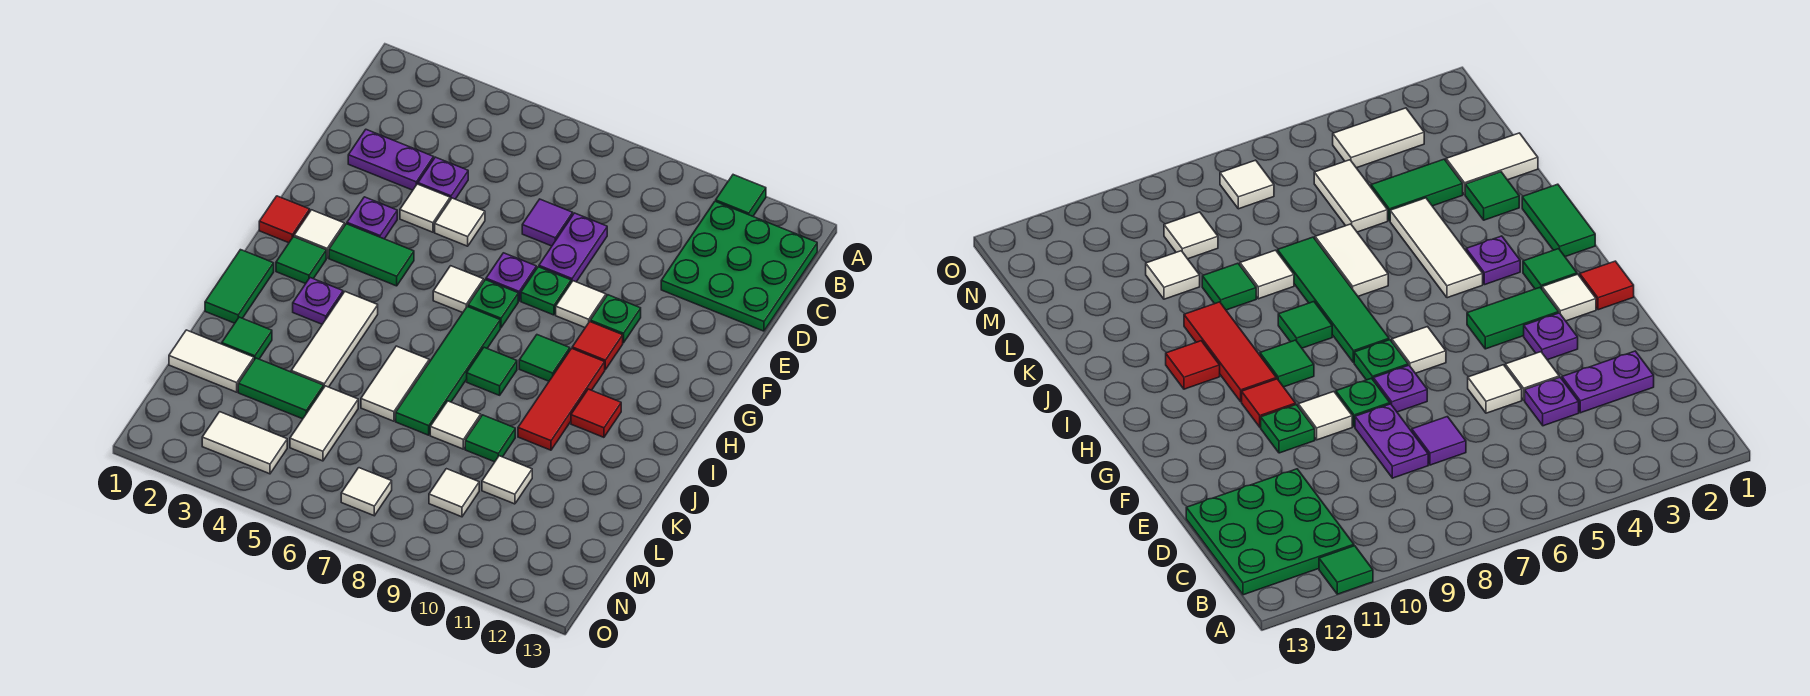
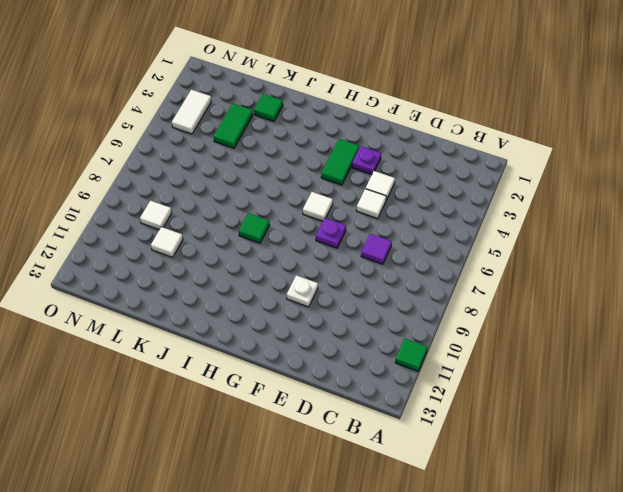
white plate F10 level 1 -> green plate F10 level 1
none -> green plate B11:D13 level 1
none -> purple plate D2:D3 level 1
none -> purple plate D4 level 1
none -> purple plate D8:E8 level 1

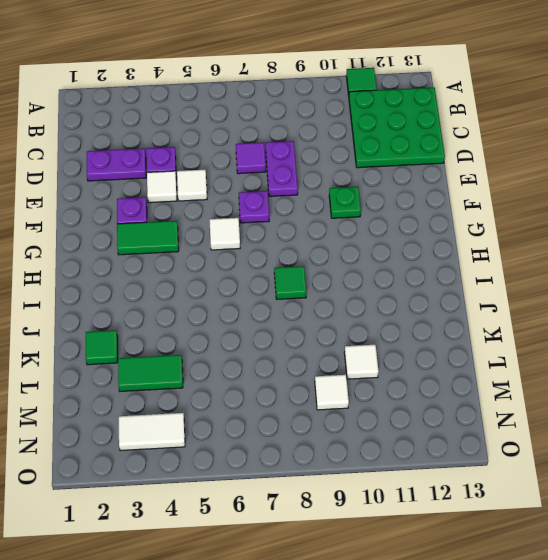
none -> green plate F8 level 1
none -> white tile F9 level 1
none -> red tile G1 level 1
none -> white tile G2 level 1

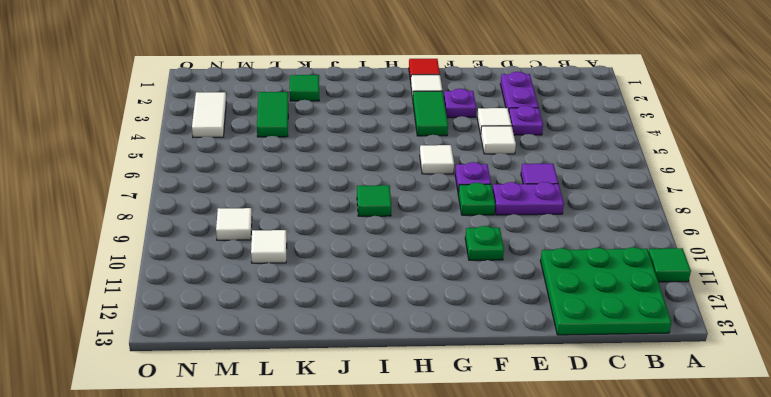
none -> white tile F9 level 1
none -> green plate G7 level 1
none -> red tile G10 level 1
none -> green tile H2 level 1

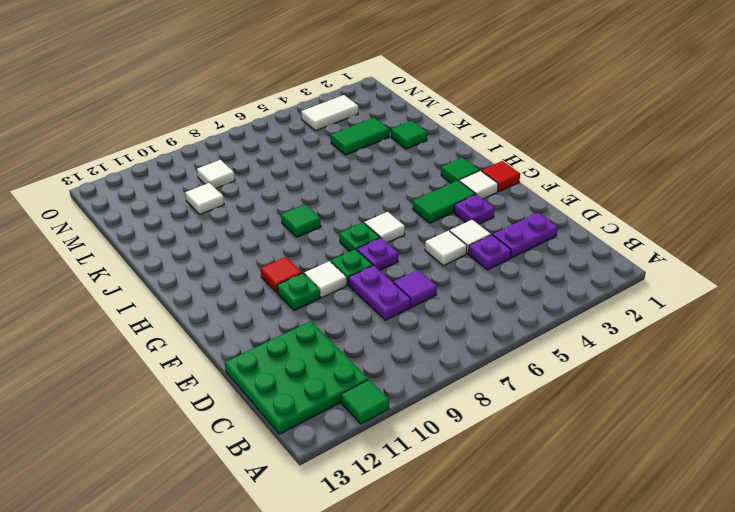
none -> green tile H7:K7 level 1
none -> green tile H9 level 1
none -> red tile H10:J10 level 1
none -> green tile I1:J1 level 1

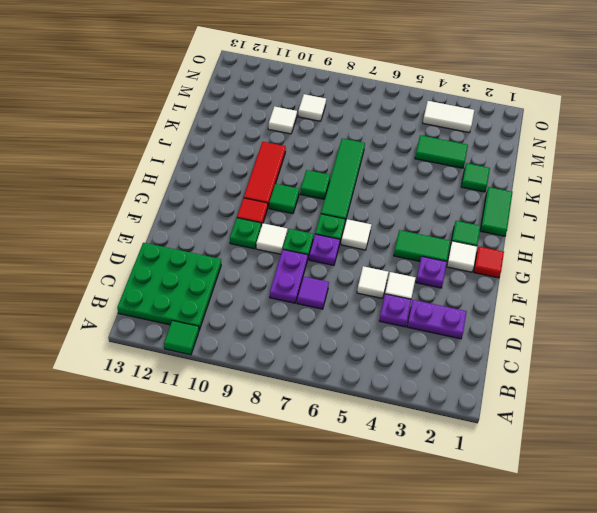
none -> purple plate I3 level 1
none -> white tile I4:K4 level 1
none -> red tile I11 level 1
none -> white tile J6:K6 level 1

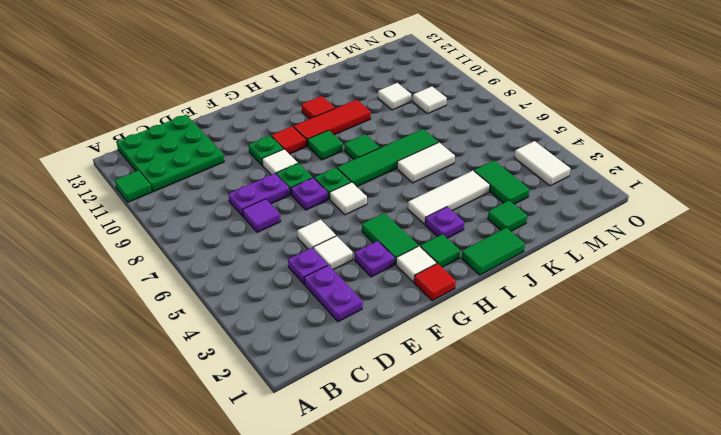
none -> white tile K8 level 1
none -> green tile K9 level 1
none -> white tile L1:L2 level 1
none -> white tile L5:M5 level 1

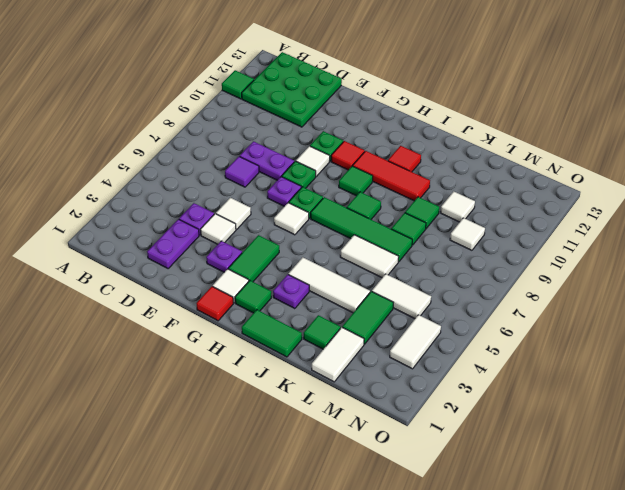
green tile K8 level 1 -> white tile K8 level 1
none -> white tile N7 level 1

